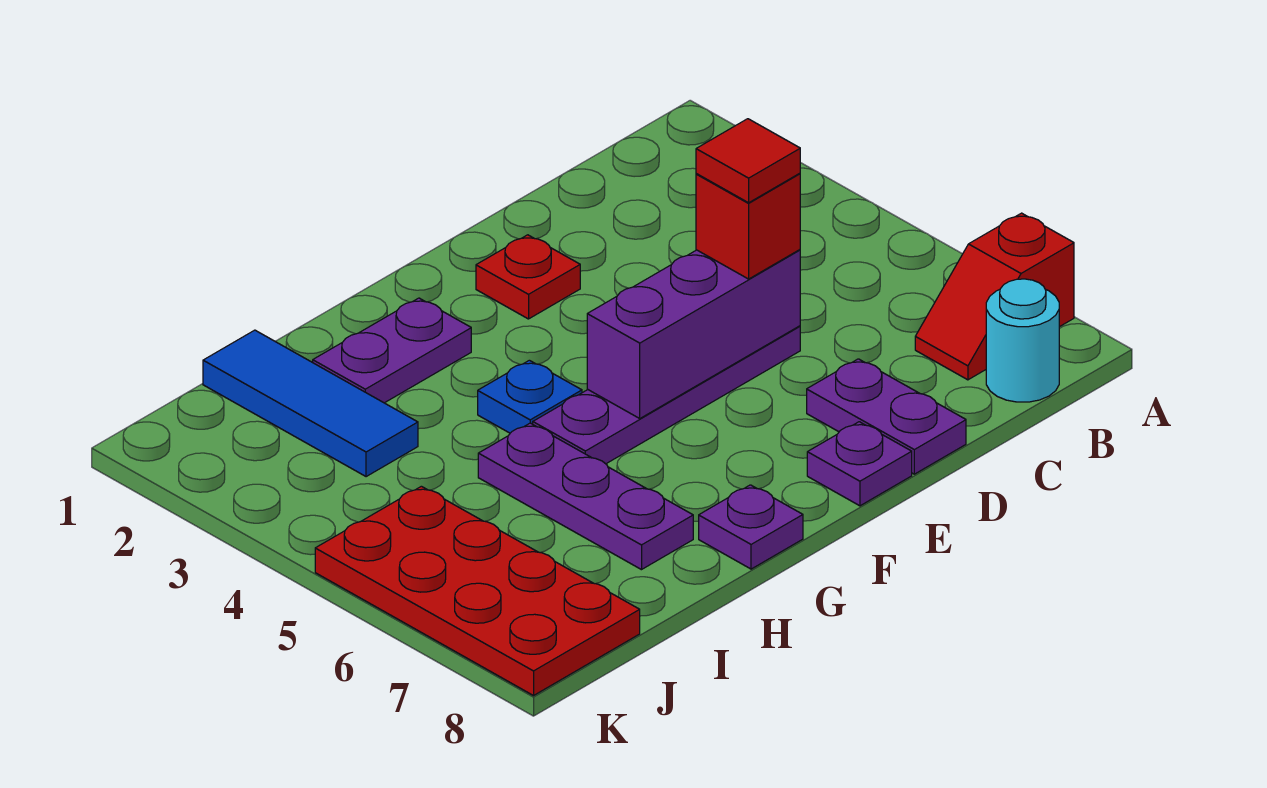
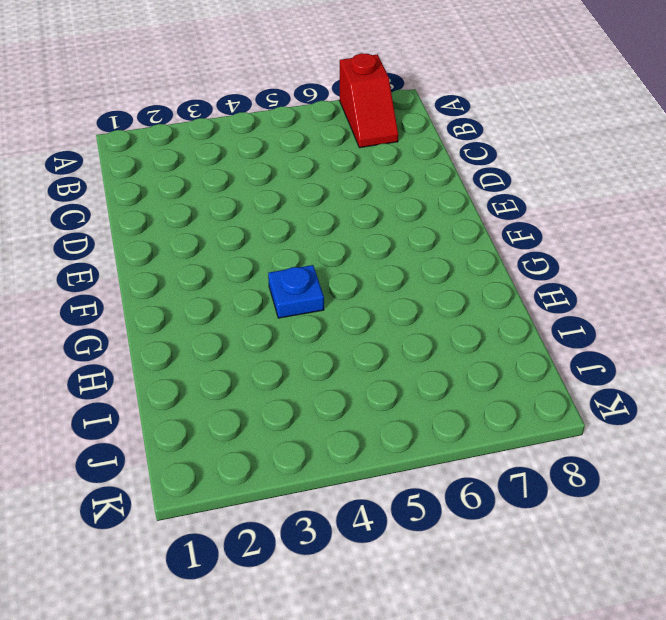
none -> cyan round brick B8 level 1
none -> purple plate D5:G5 level 1
none -> purple plate D7:D8 level 1

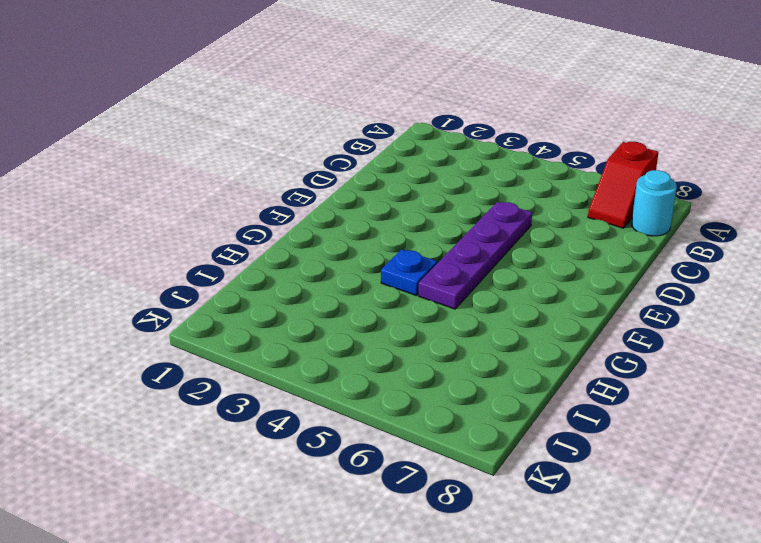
none -> purple plate D7:D8 level 1
none -> red plate E2 level 1
none -> purple plate E8 level 1

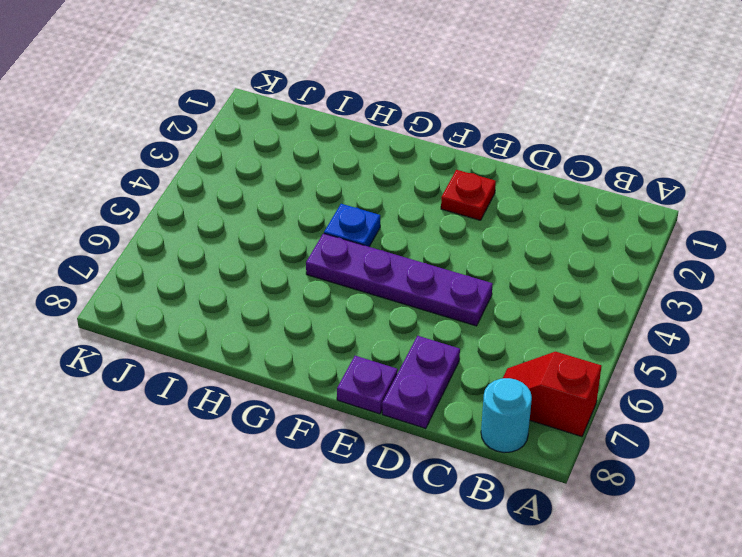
none -> purple plate G2:H2 level 1
none -> purple plate G8 level 1
none -> purple plate H5:H7 level 1

